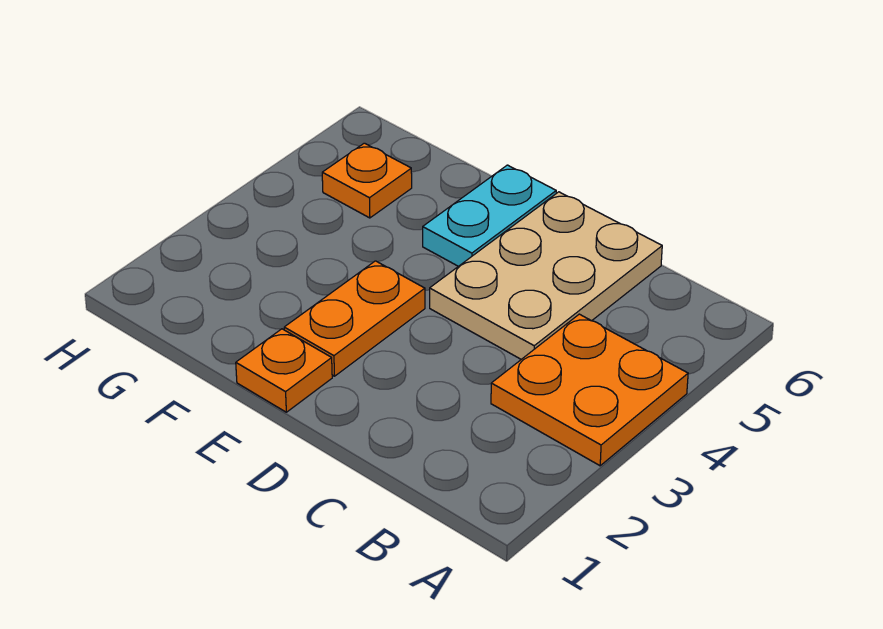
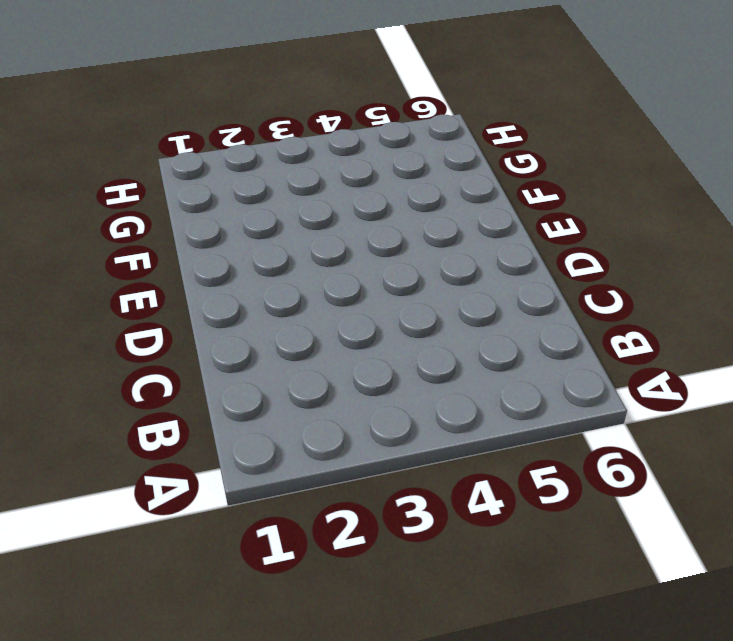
none -> orange plate A3:B4 level 1
none -> tan plate C4:D6 level 1

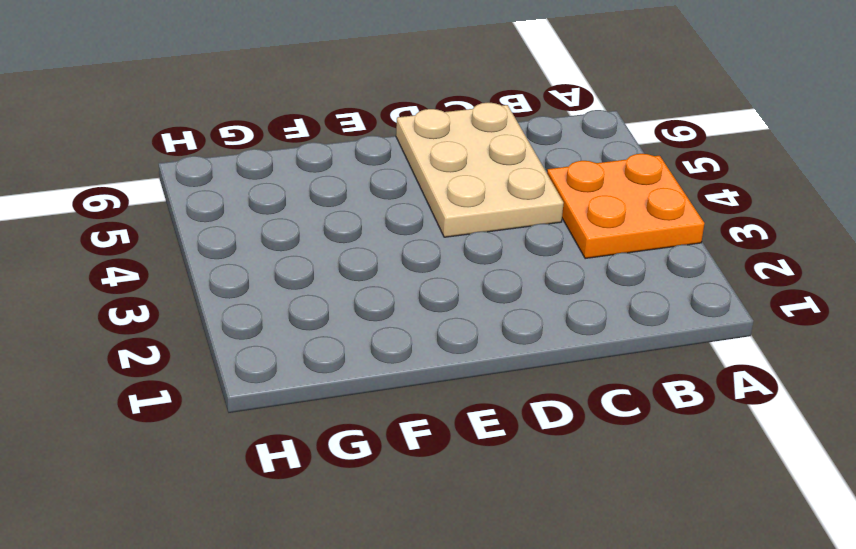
none -> orange plate E1 level 1
none -> orange plate E2:E3 level 1

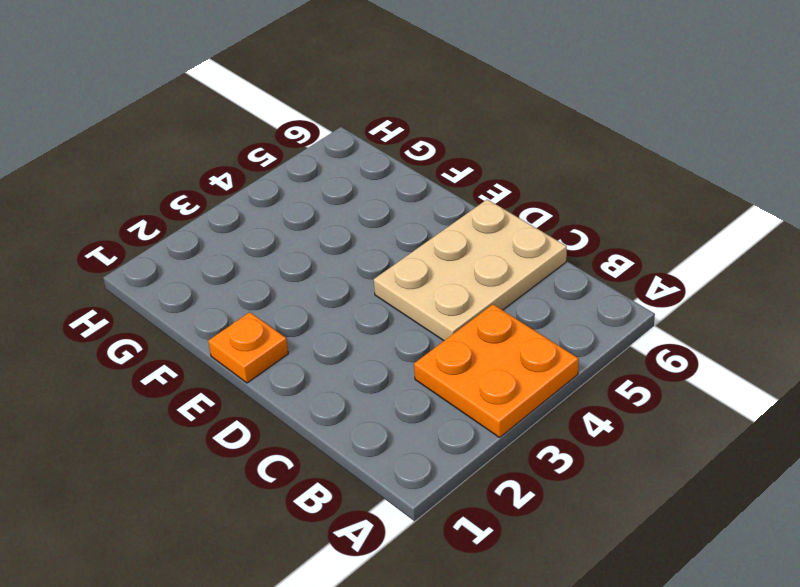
none -> orange plate E2:E3 level 1
none -> cyan plate E5:E6 level 1

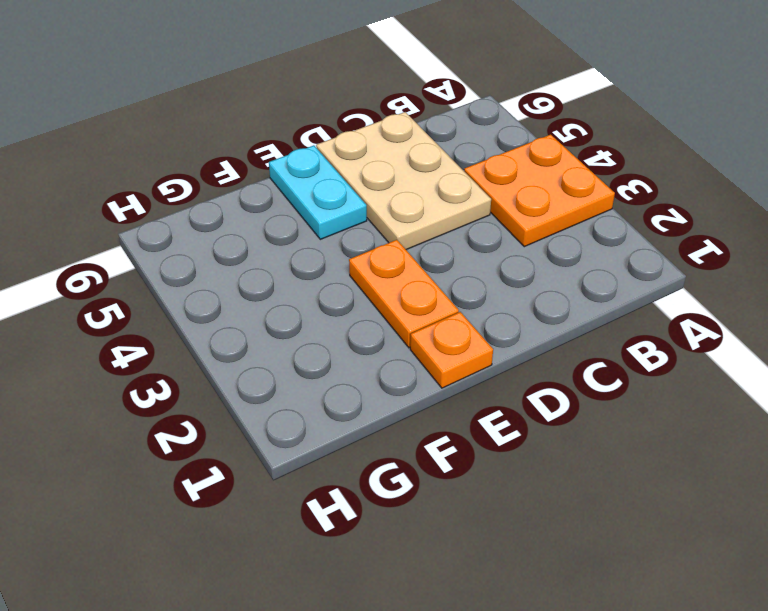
none -> orange plate G5 level 1

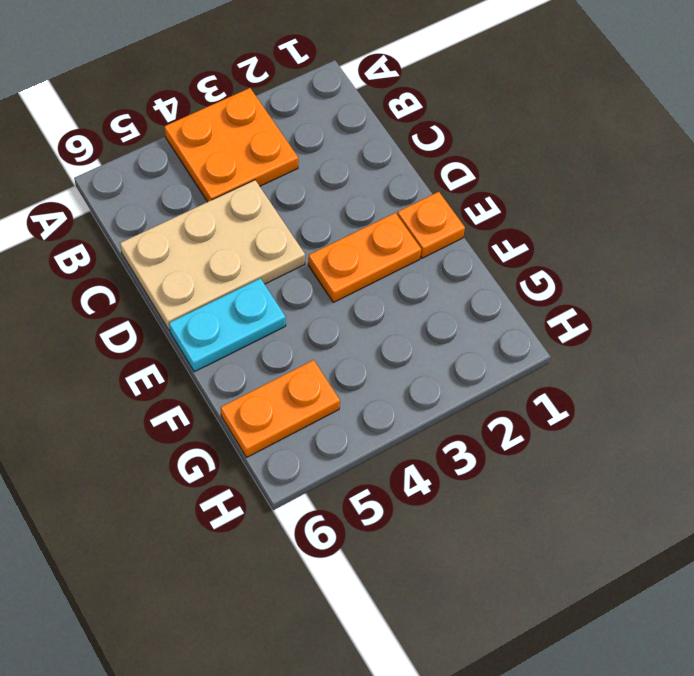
orange plate G5:G6 level 1 -> orange plate G5 level 1

